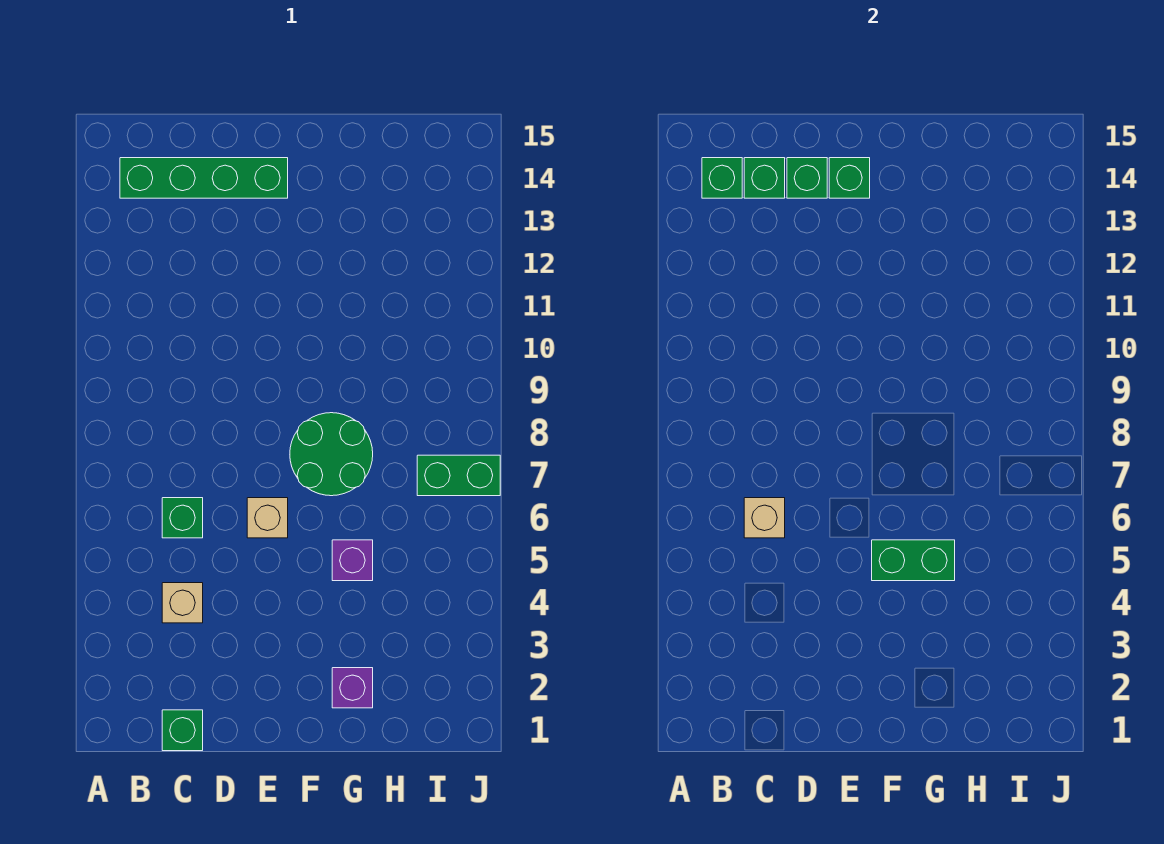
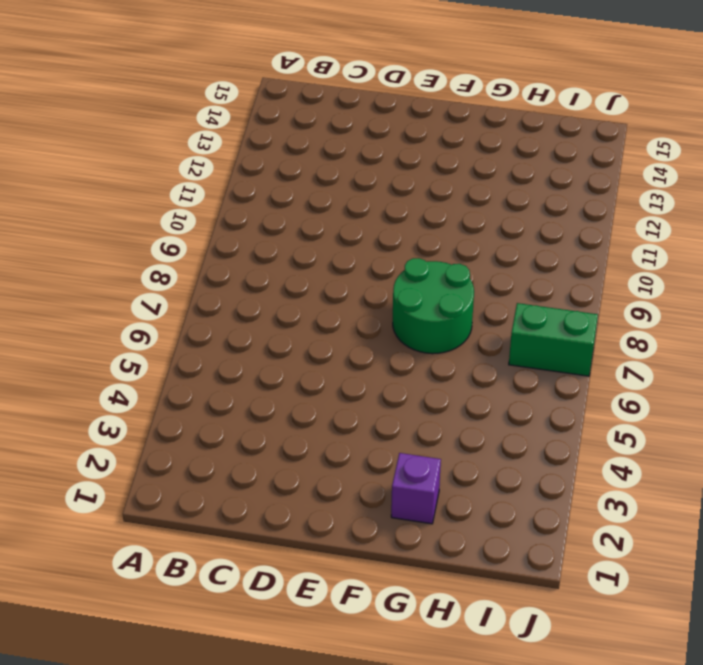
none -> green brick B14:E14 level 1
none -> green brick C1 level 1
none -> tan brick C4 level 1

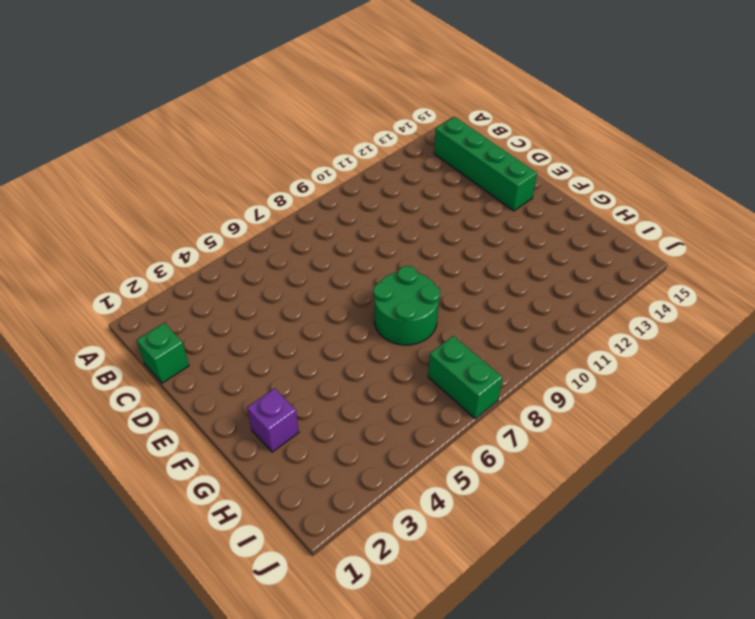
none -> tan brick C4 level 1
none -> green brick C6 level 1
none -> tan brick E6 level 1

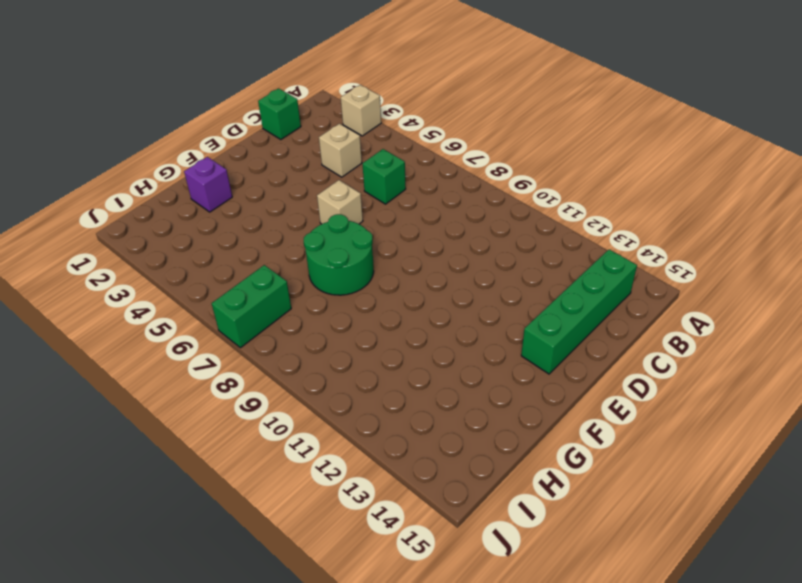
tan brick A3 level 1 -> tan brick C6 level 2
none -> purple brick G5 level 1
none -> green brick B14 level 2
none -> green brick C14 level 2

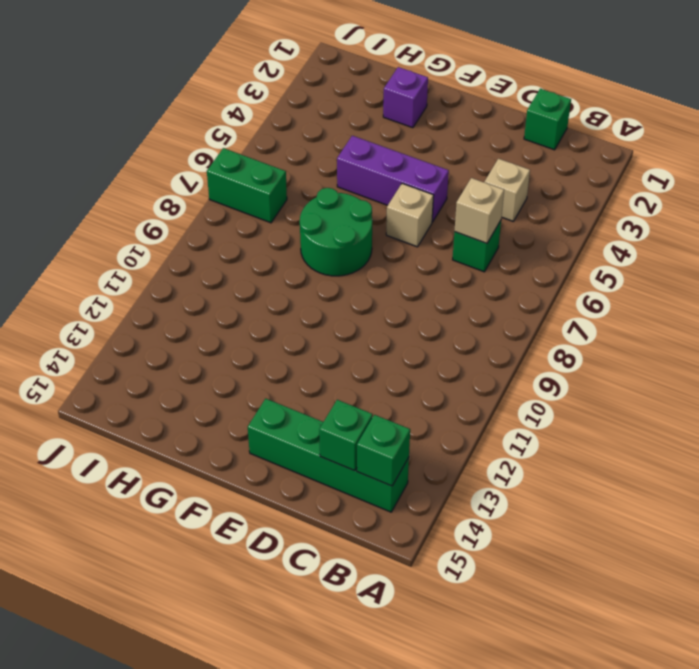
purple brick E5:G5 level 1 -> purple brick G5 level 1
none -> green brick D14 level 2
none -> green brick E14 level 2
none -> green brick F5:G5 level 2

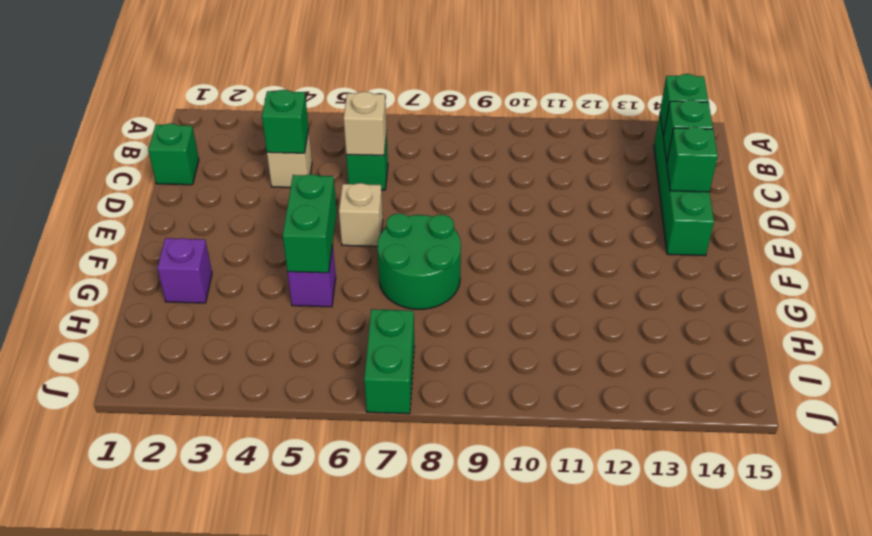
green brick C4 level 2 -> green brick E14 level 2

